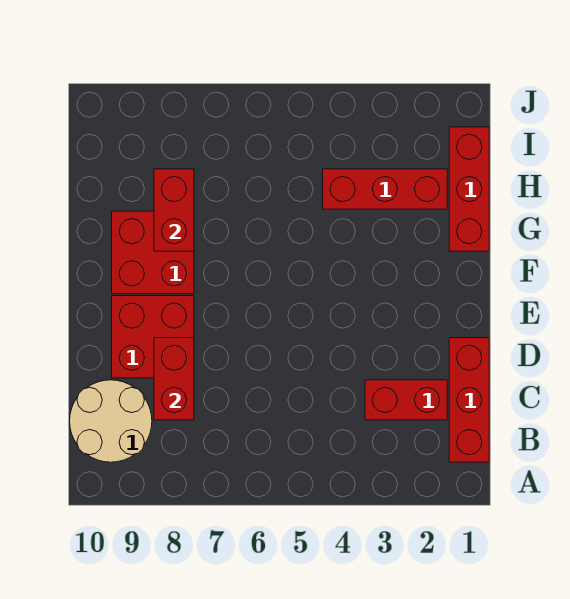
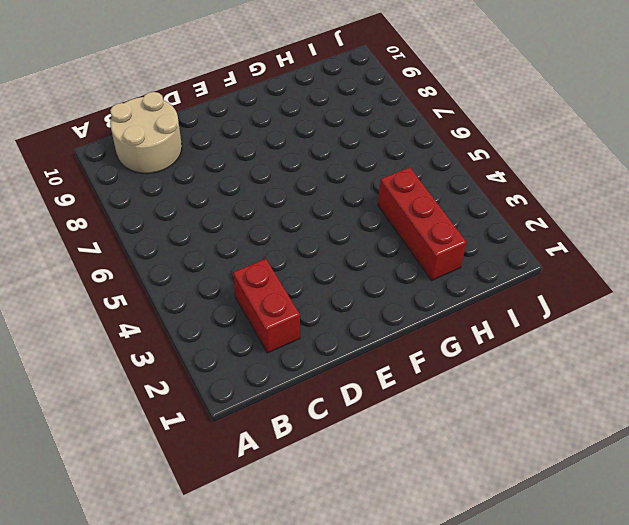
none -> red brick B1:D1 level 1
none -> red brick D8:E9 level 1

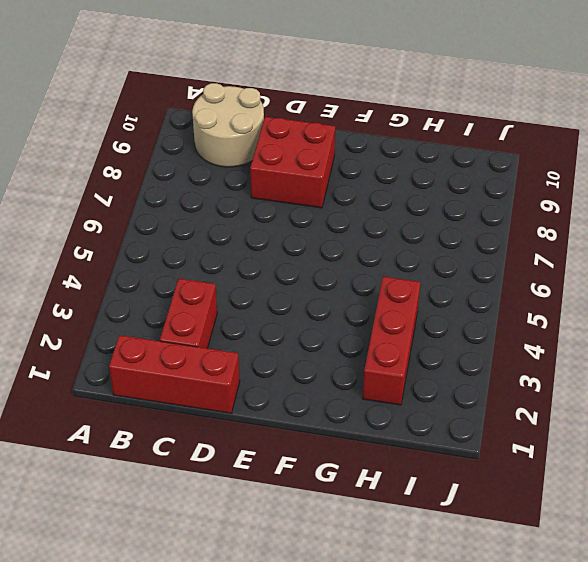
none -> red brick F8:G9 level 1
none -> red brick G1:I1 level 1

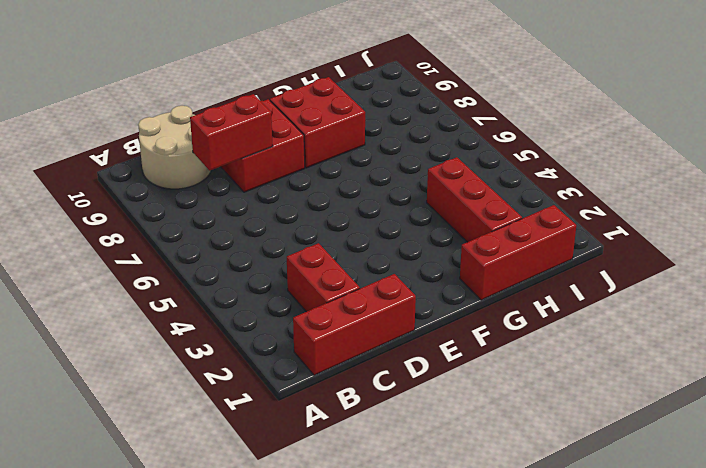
none -> red brick G8:H8 level 2

